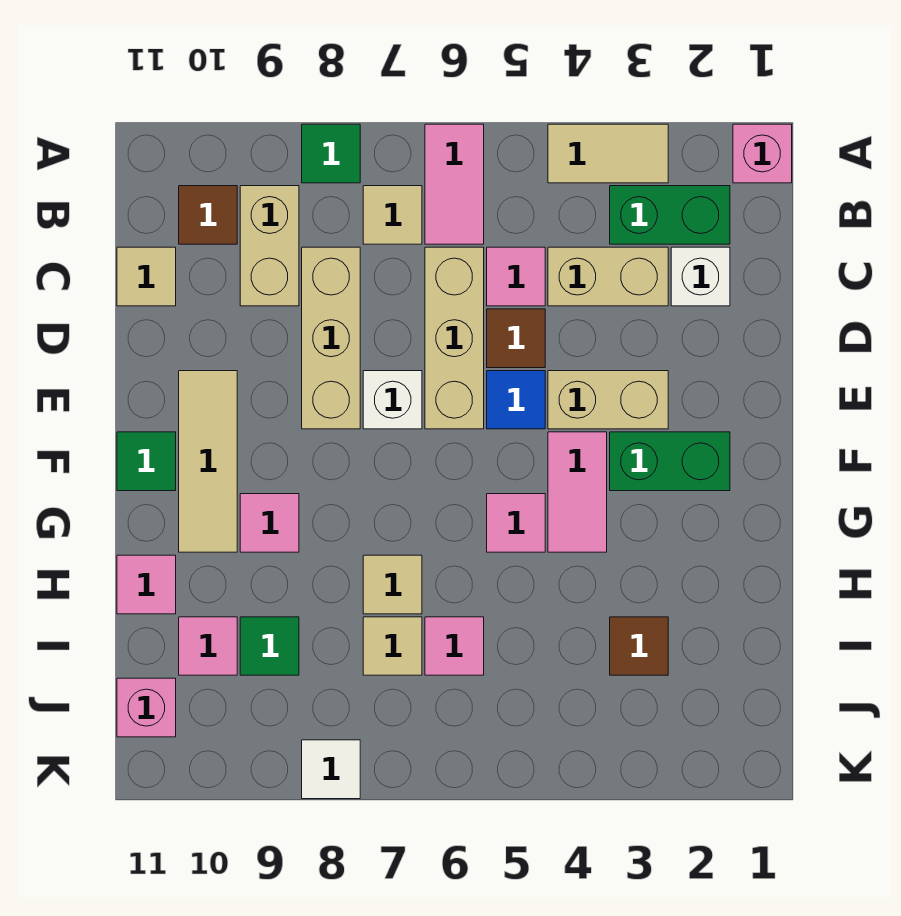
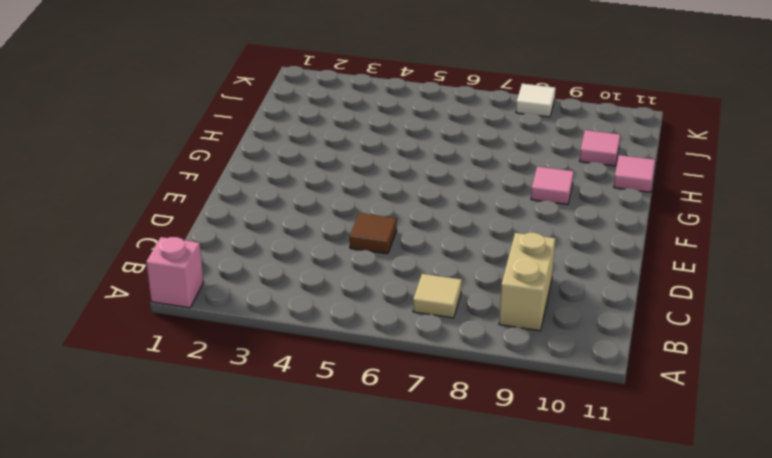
none -> tan tile A3:A4 level 1
none -> pink tile A6:B6 level 1
none -> green tile A8 level 1
none -> green brick B2:B3 level 1

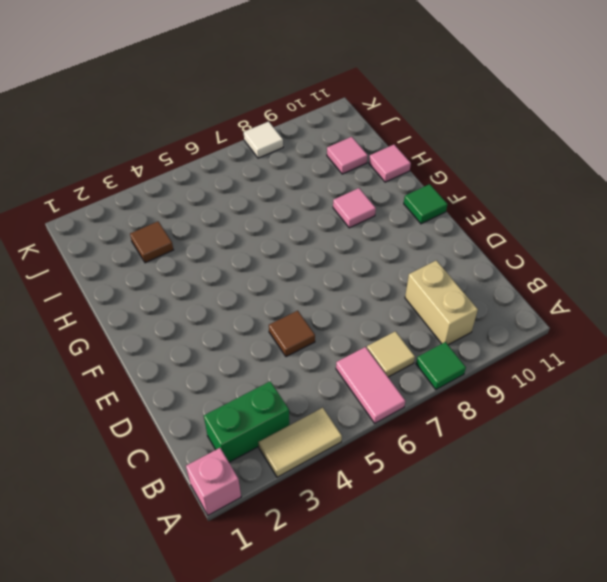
none -> brown tile B10 level 1
none -> white brick C2 level 1
none -> tan brick C3:C4 level 1
none -> pink tile C5 level 1

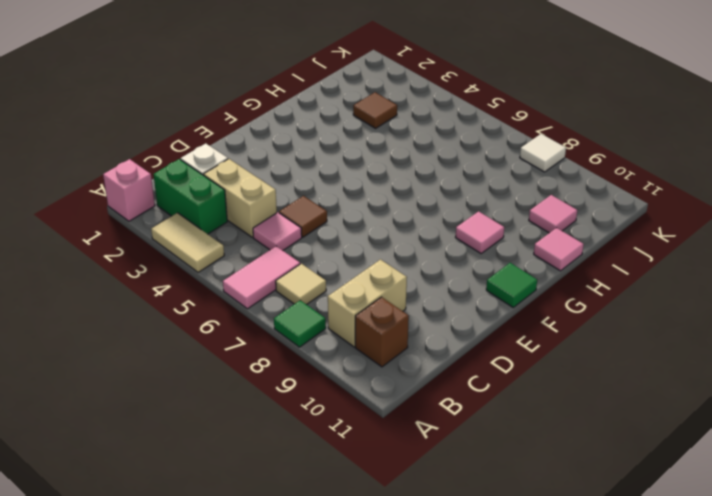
brown brick B10 level 1 -> brown tile B10 level 1
none -> tan brick C6:E6 level 1
none -> tan brick C8:E8 level 1
none -> tan tile C11 level 1
none -> tan brick E3:E4 level 1

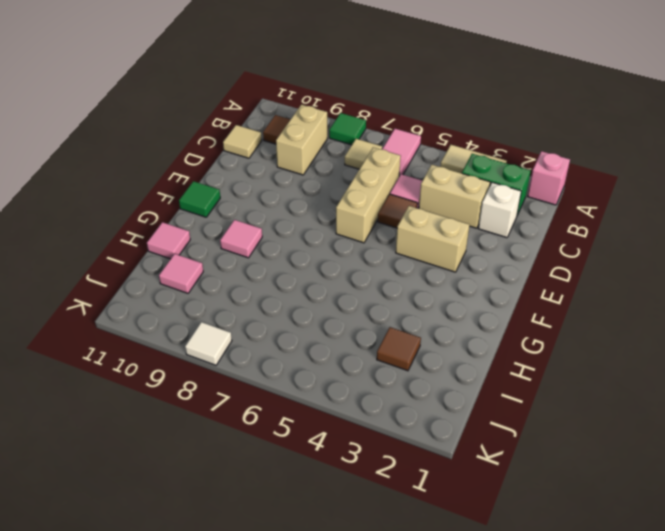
none -> tan brick C8:E8 level 1
none -> blue tile E5 level 1
none -> white brick E7 level 1
none -> tan tile E10:G10 level 1

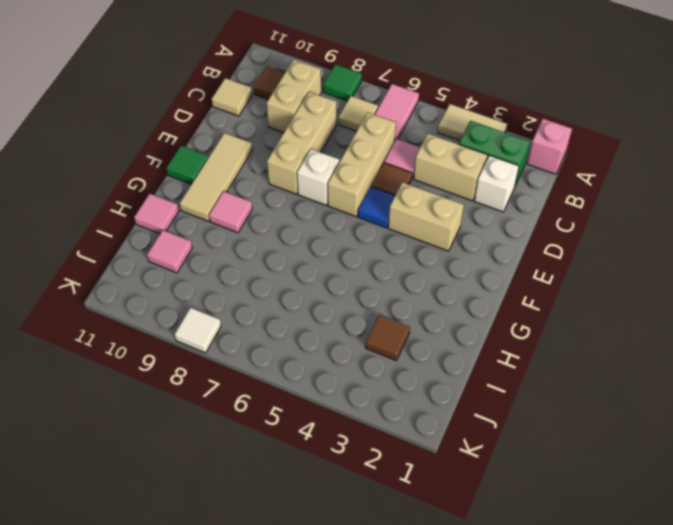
none -> green brick F2:F3 level 1
none -> pink tile F4:G4 level 1
none -> pink tile G5 level 1
none -> tan tile H7 level 1

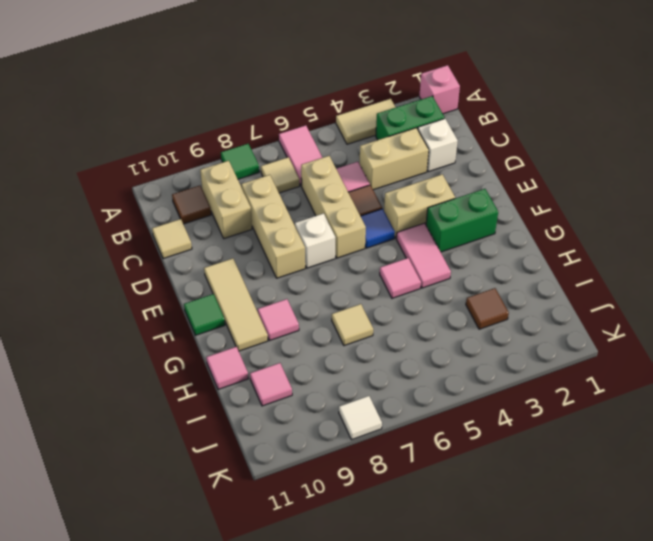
none -> pink tile I6 level 1
none -> tan tile I7 level 1
none -> green tile I9 level 1
none -> pink brick J11 level 1

